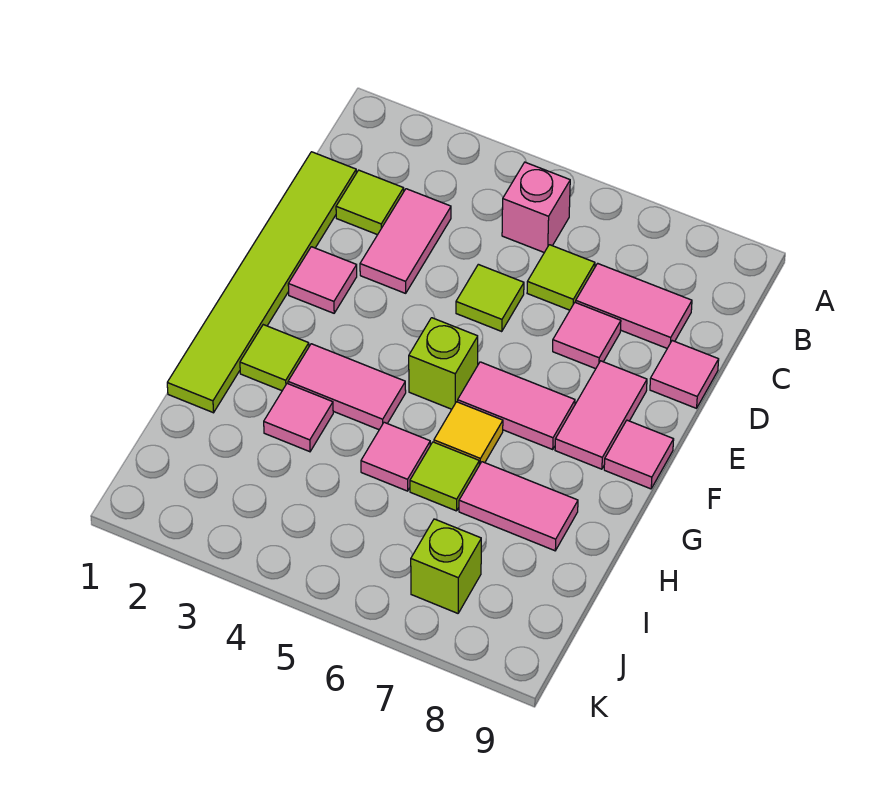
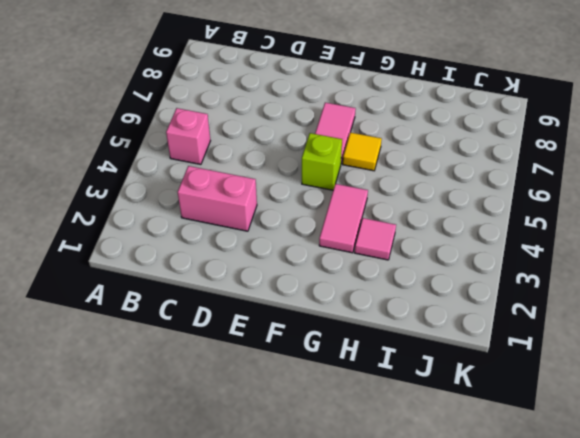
pink brick C3:D3 level 1 -> pink tile C3:D3 level 1
none -> lime tile C1:H1 level 1
none -> lime tile C2 level 1
none -> lime tile C6 level 1

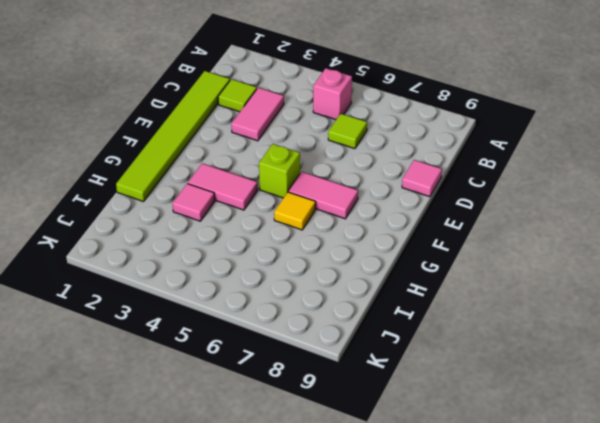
none -> pink tile C7:C8 level 1
none -> lime tile D5 level 1
none -> pink tile D7 level 1

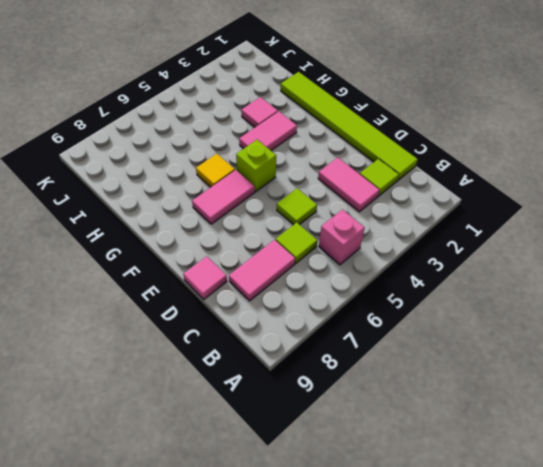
none -> pink tile D7 level 1
none -> pink tile E2 level 1
none -> pink tile E8:F8 level 1

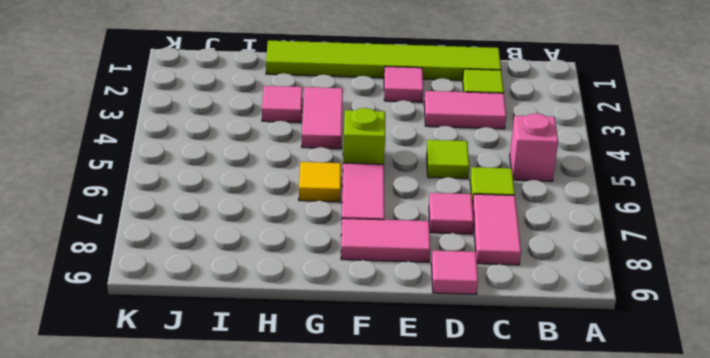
none -> pink tile F9 level 1
none -> lime tile G2 level 1
none -> pink tile H5 level 1

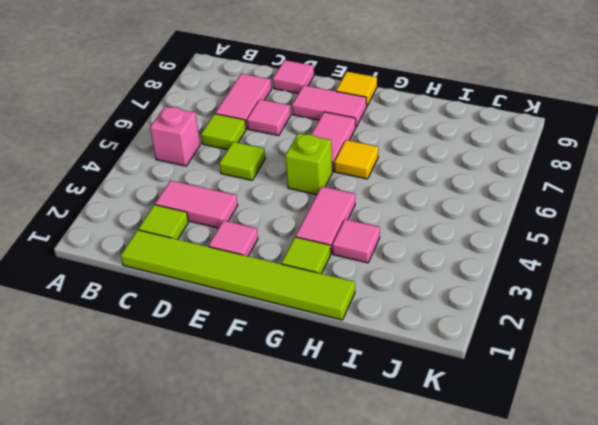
yellow tile F9 level 1 -> pink tile F9 level 1
none -> pink tile H5 level 1
none -> lime tile H6 level 1
none -> pink tile H7:H8 level 1

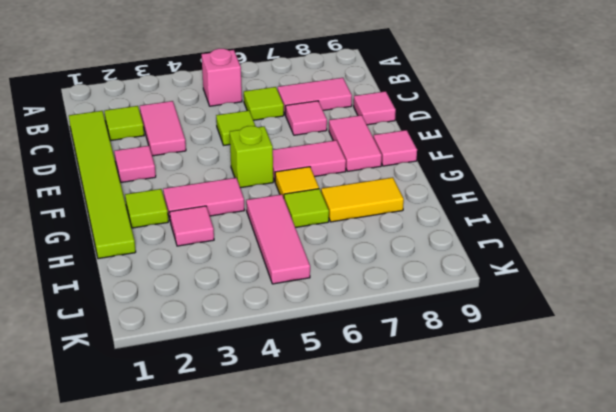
pink tile H5:J5 level 1 -> pink tile H5 level 1
yellow tile H7:H8 level 1 -> pink tile H7:H8 level 1
none -> lime brick J7 level 1

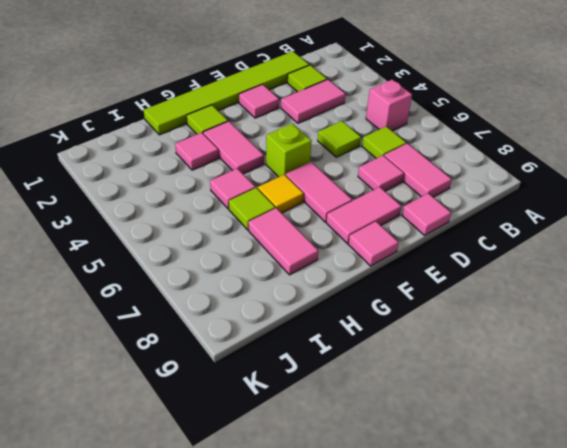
none -> lime brick J7 level 1

